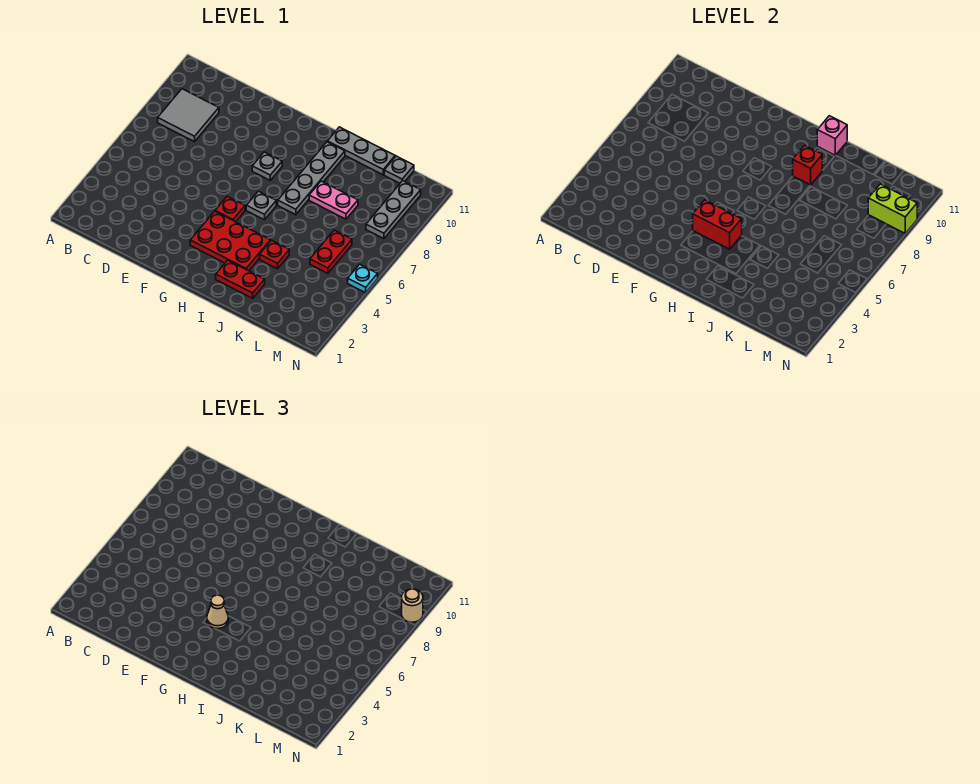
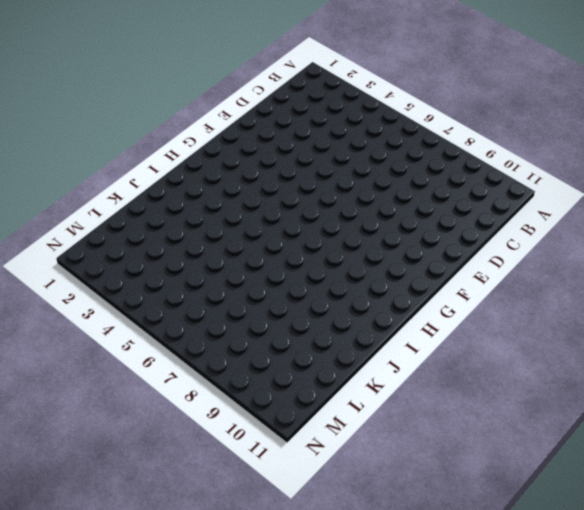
none -> grey tile B8:C9 level 1
none -> red plate G3:I4 level 1
none -> red plate G5 level 1

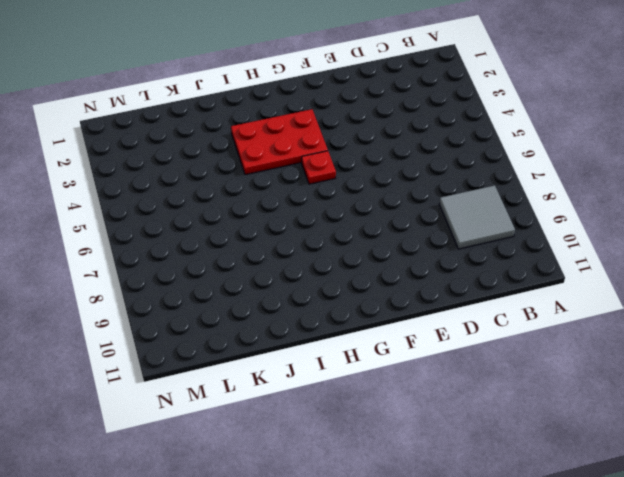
none -> grey plate G8 level 1
none -> grey plate H6 level 1
none -> red plate I2:J2 level 1

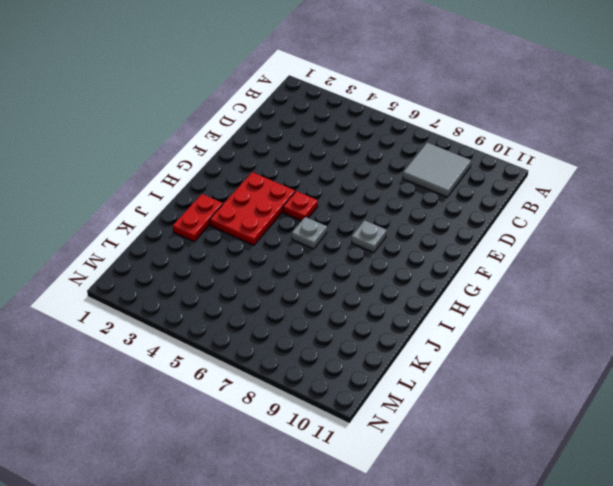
none -> grey plate I7:I10 level 1
none -> grey plate I11:K11 level 1
none -> red plate J4 level 1

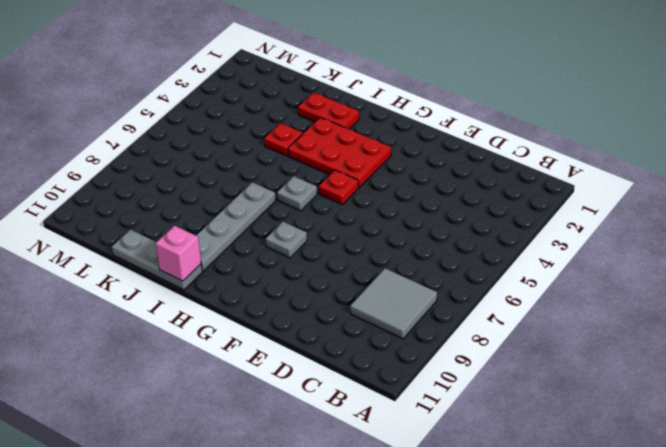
none -> pink plate J8:K8 level 1
none -> red plate L5:L6 level 1
none -> grey plate L11 level 1

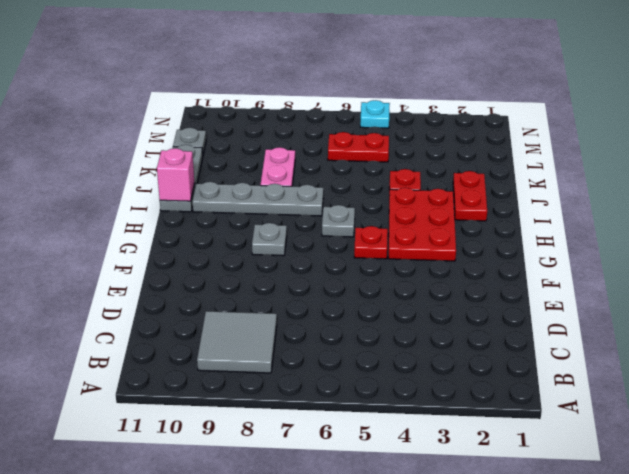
none -> grey plate M8:M10 level 1
none -> red brick G4:H4 level 2
none -> red brick I9 level 2

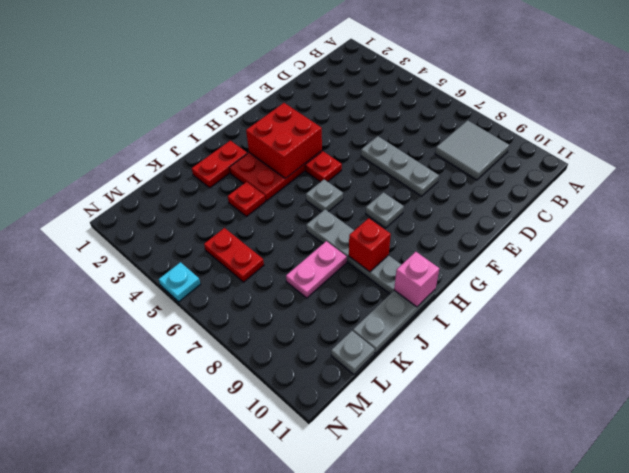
grey plate E6:E8 level 1 -> grey plate M8:M10 level 1
red brick G3:H4 level 2 -> red brick G4:H4 level 2
none -> lime brick M9:N9 level 2
none -> tan cone G4 level 3
none -> tan round brick N9 level 3

